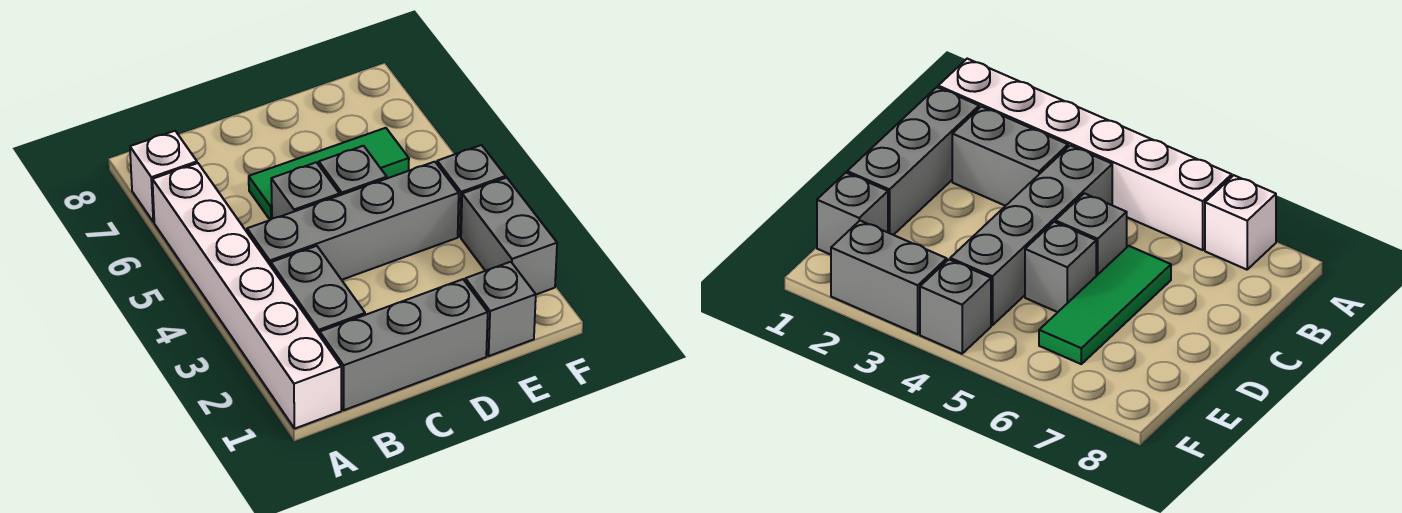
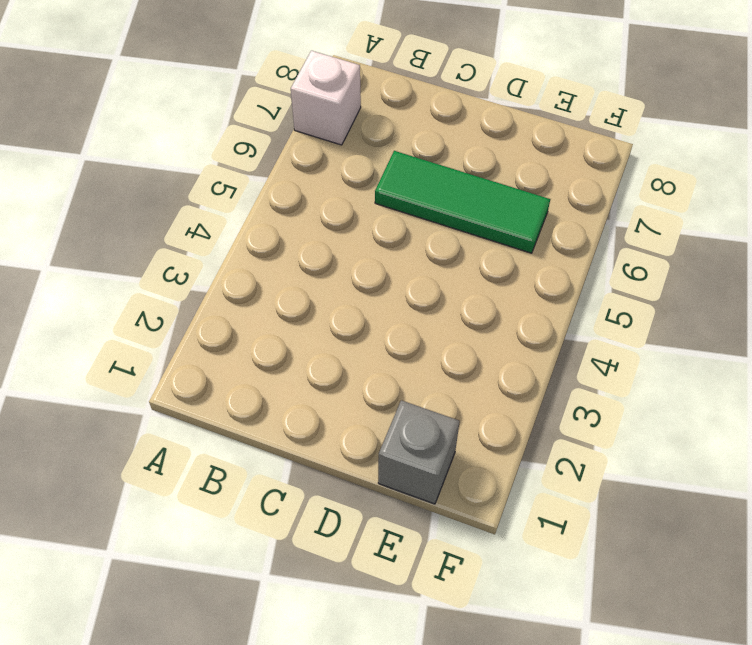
none -> white brick A1:A6 level 1
none -> grey brick B1:D1 level 1

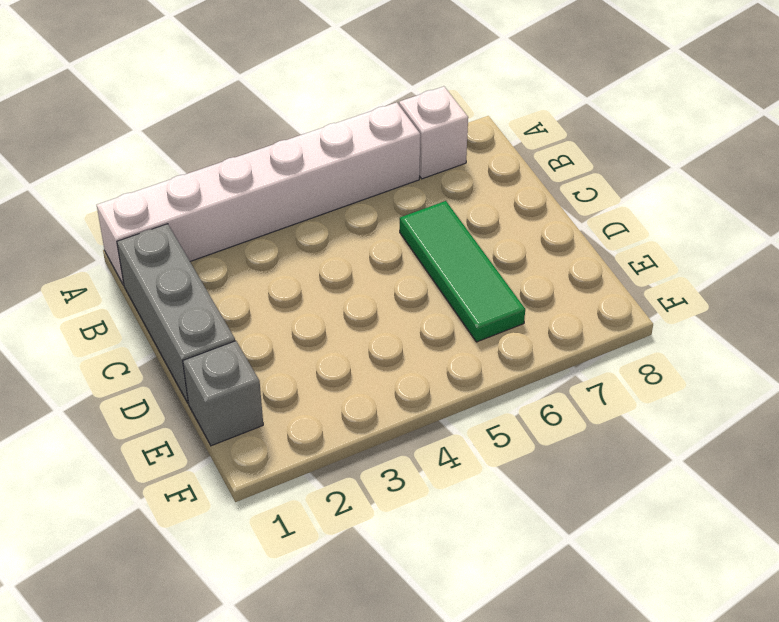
none -> grey brick B2:B3 level 1
none -> grey brick B4:E4 level 1

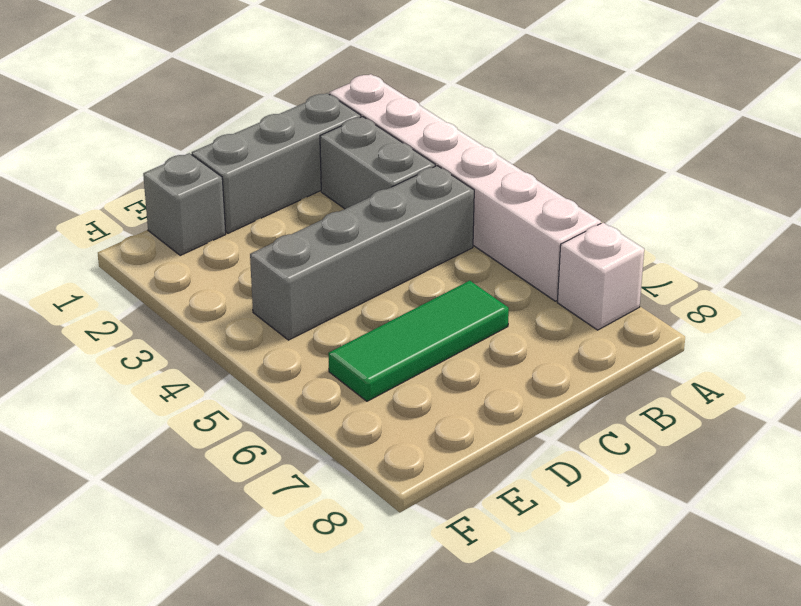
none -> grey brick C5 level 1
none -> grey brick D5 level 1

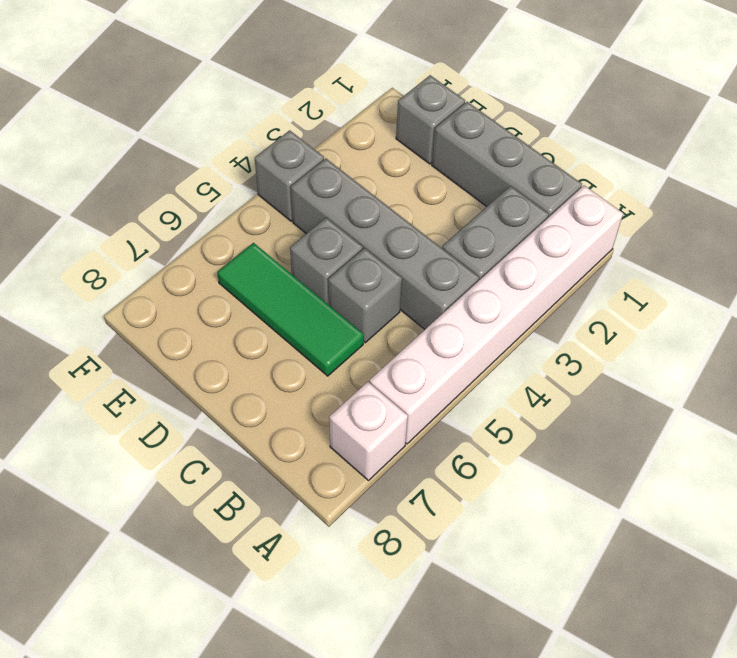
none -> grey brick F2:F3 level 1

